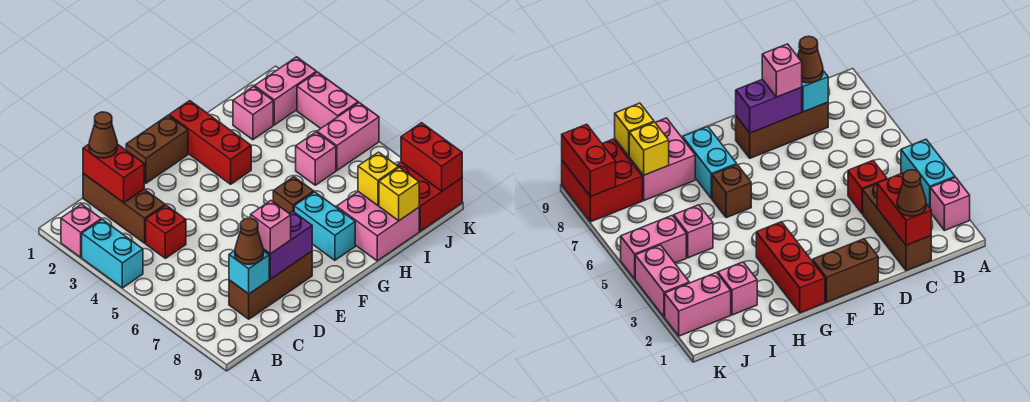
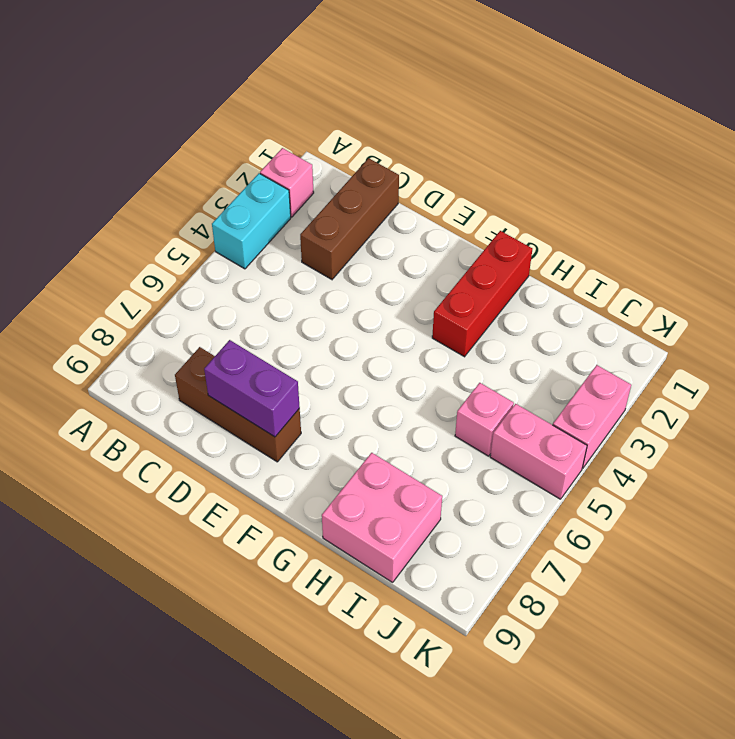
none -> red brick C4 level 1
none -> brown brick E1:F1 level 1
none -> brown brick G6 level 1

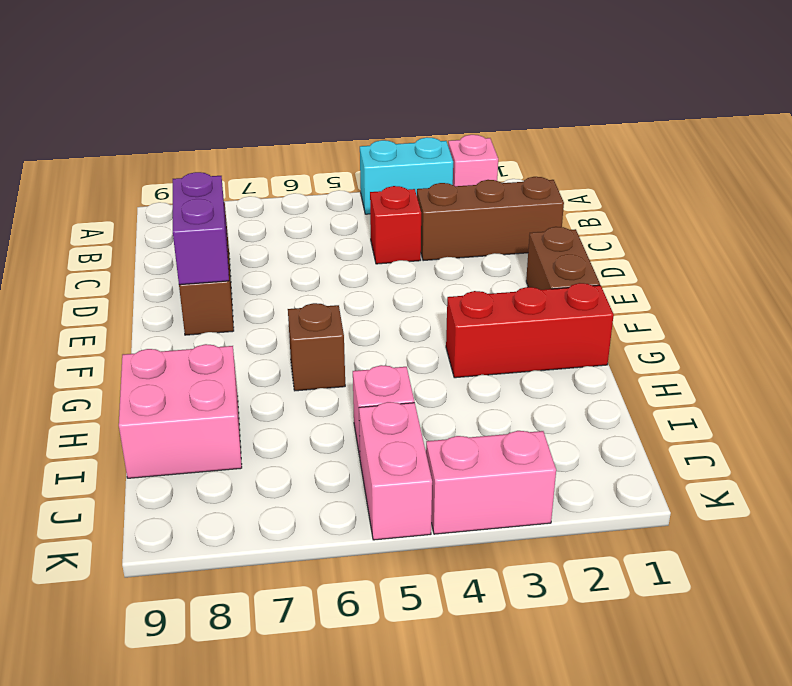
none -> cyan brick G7:G8 level 1
none -> pink brick I2 level 1
none -> pink brick J2:K2 level 1

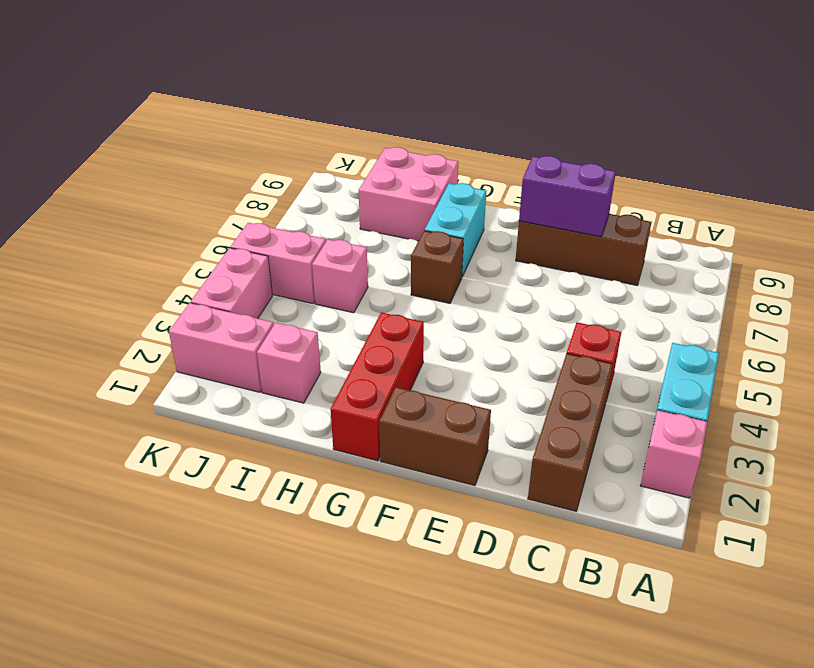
none -> red brick J8:K9 level 1
none -> red brick C1:C2 level 2
none -> cyan brick C8 level 2

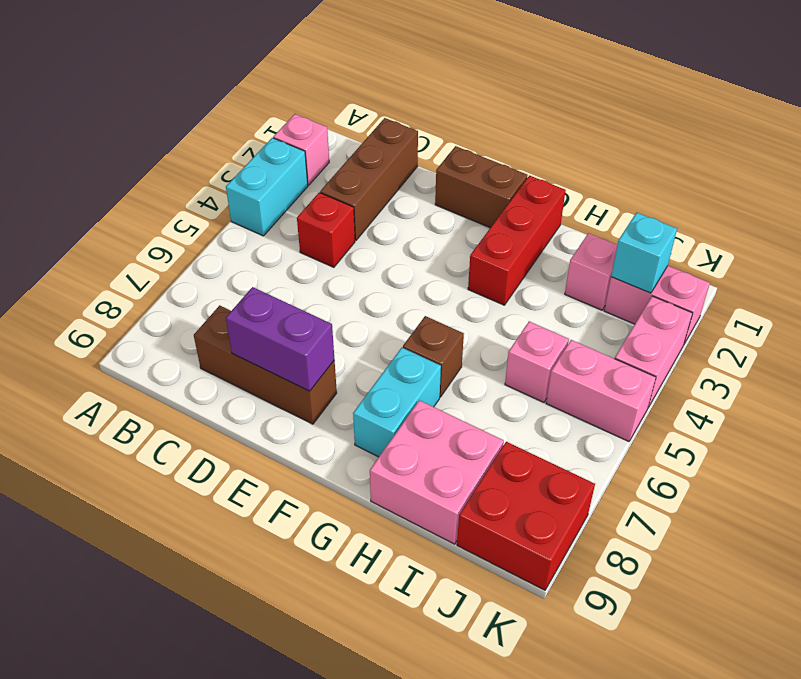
cyan brick J2 level 2 -> cyan brick C8 level 2
none -> red brick C1:C2 level 2
none -> yellow brick I8 level 2
none -> yellow brick I9 level 2

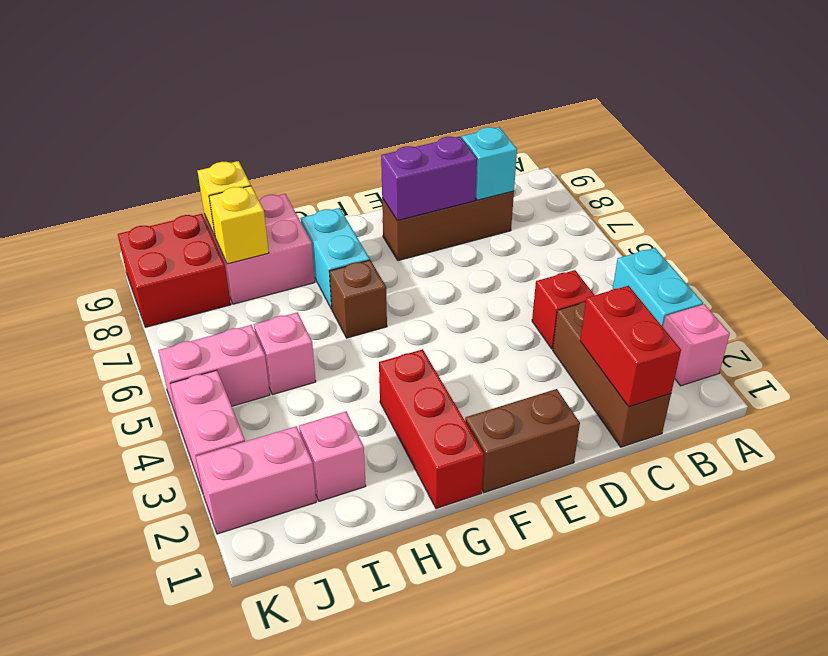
none -> red brick K8:K9 level 2
none -> brown cone C1 level 3
none -> brown cone C8 level 3

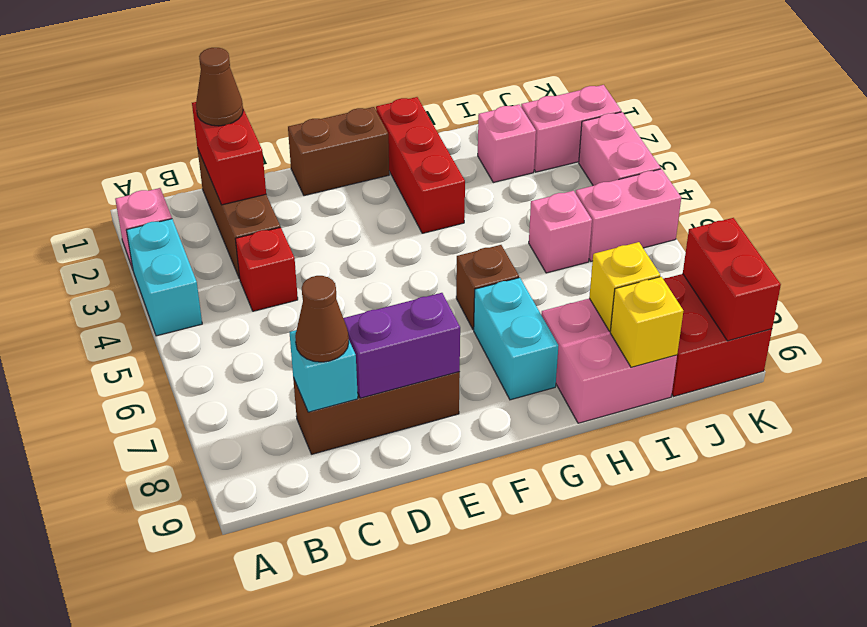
none -> pink brick D8 level 3

